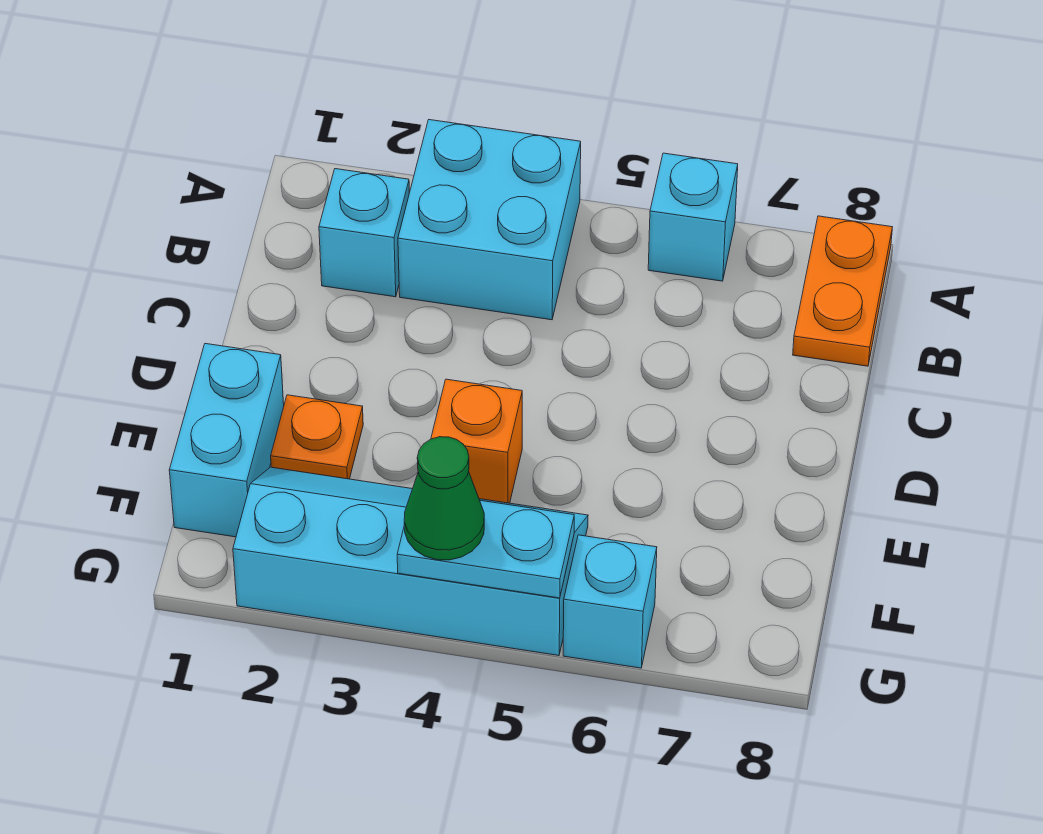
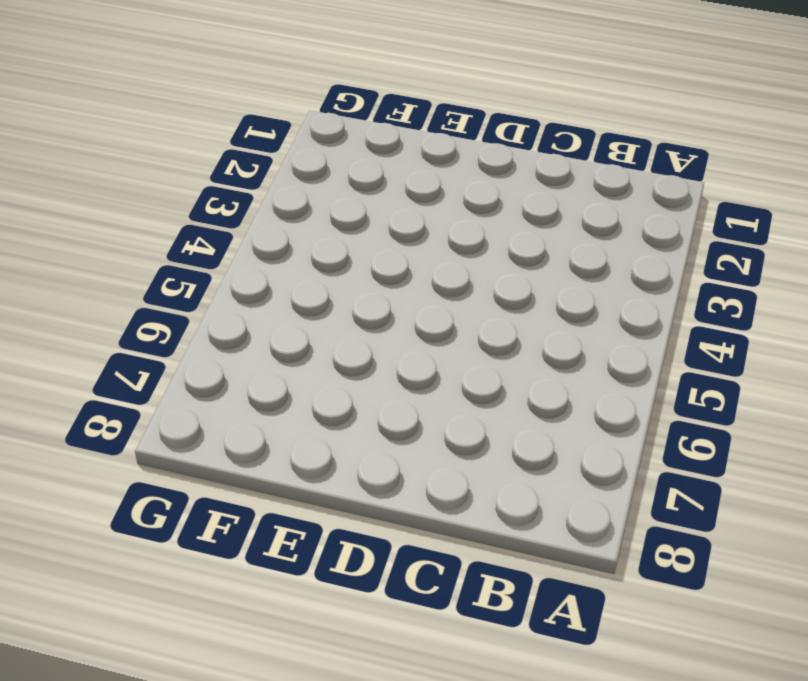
none -> cyan brick A3:B4 level 1
none -> cyan brick A6 level 1

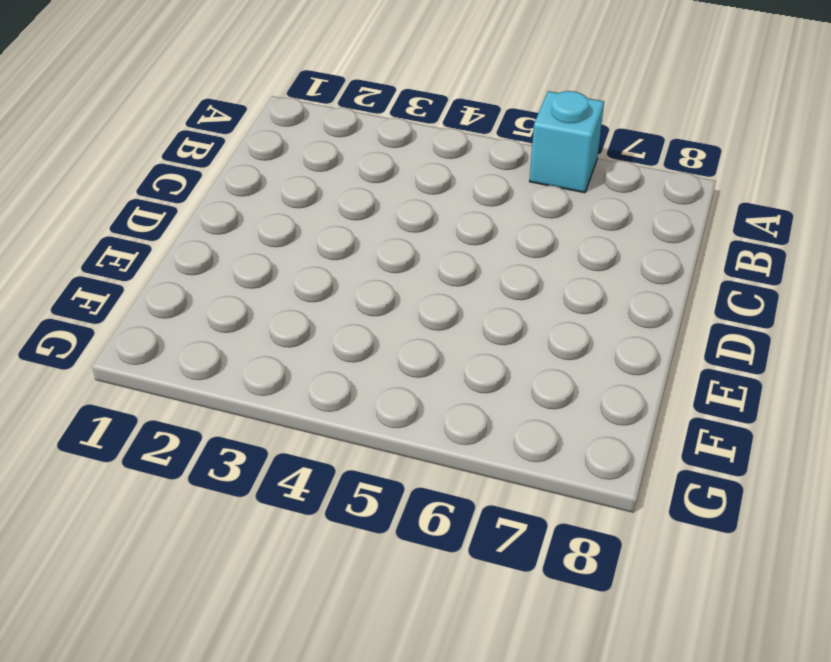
none -> cyan brick A3:B4 level 1
none -> orange plate A8:B8 level 1

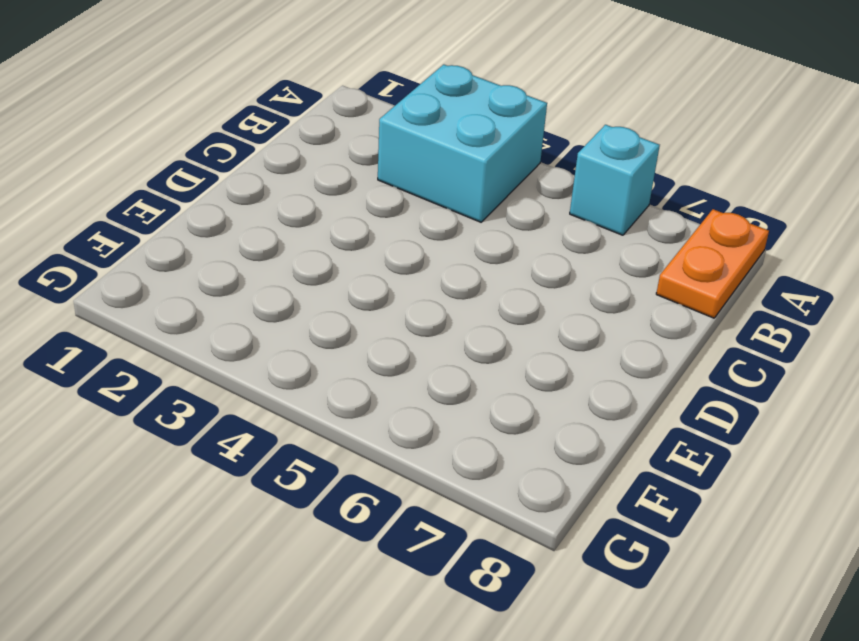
none -> cyan brick B2 level 1
none -> cyan brick E1:F1 level 1

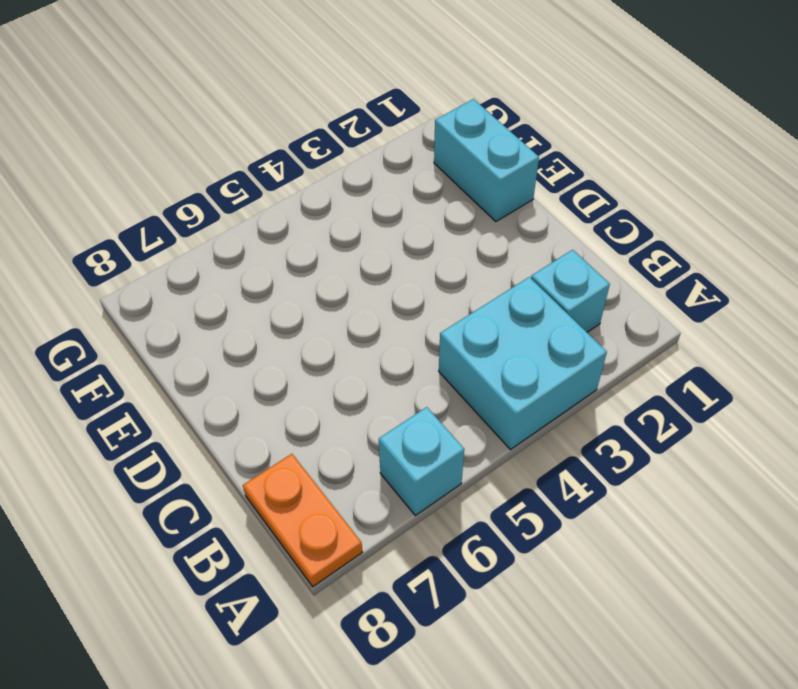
none -> orange plate E2 level 1
none -> orange brick E4 level 1

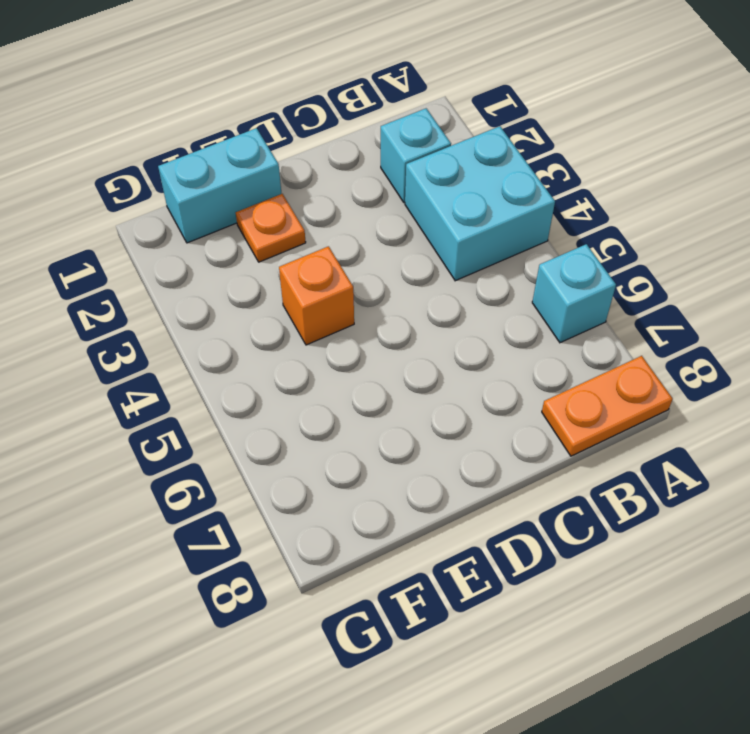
none -> cyan slope F2:G5 level 1 top G
none -> cyan brick G6 level 1

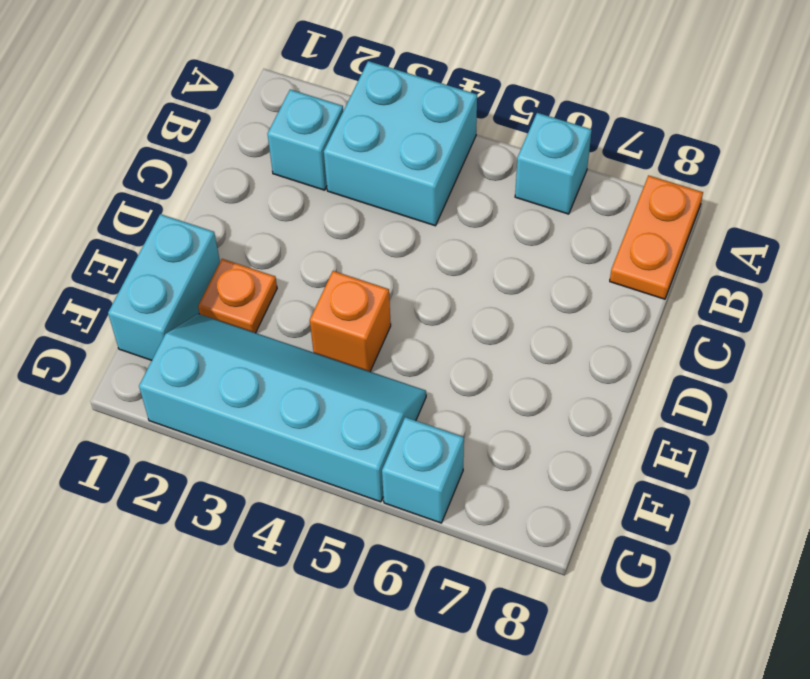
none -> cyan plate G4:G5 level 2
none -> green cone G4 level 3

